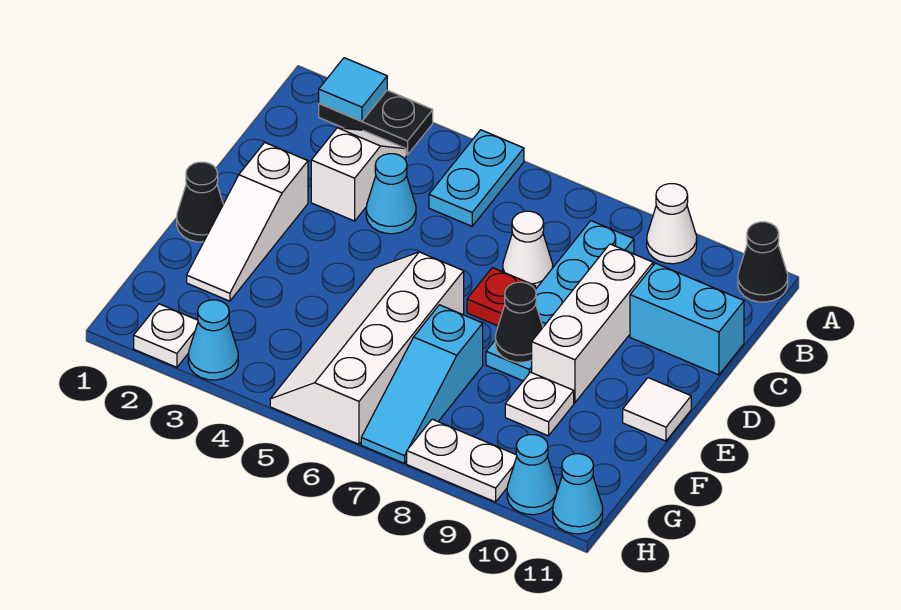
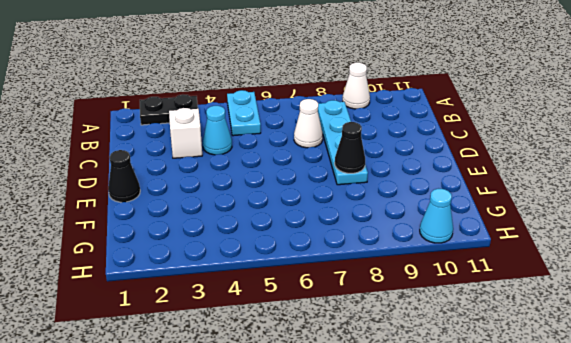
none -> black cone A11 level 1
none -> white brick C9:E9 level 1
none -> cyan brick C10:C11 level 1

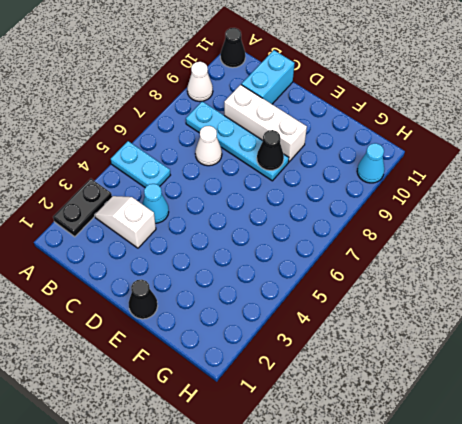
none -> white slope D2:F2 level 1 top D
none -> red plate D7 level 1
none -> white slope E5:H6 level 1 top 6

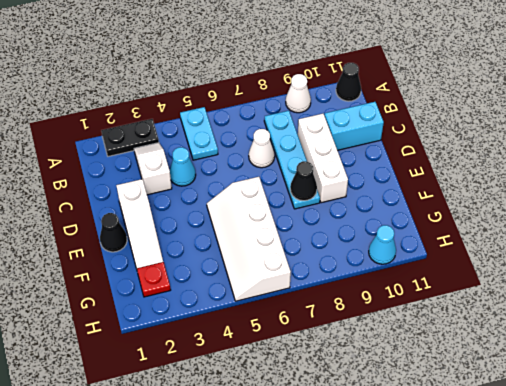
red plate G2 level 1 -> red plate D7 level 1
none -> white tile E11 level 1
none -> cyan slope F7:H7 level 1 top F
none -> white plate F9 level 1

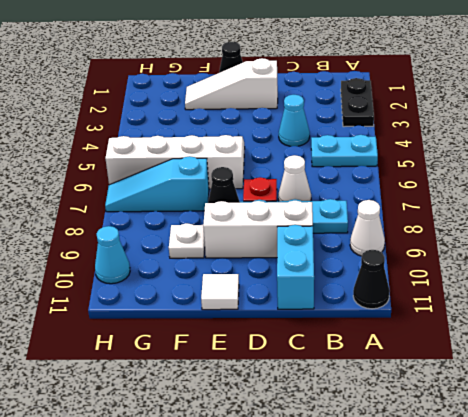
none -> white slope B3:C3 level 1 top C
none -> white plate H2 level 1
none -> cyan cone H3 level 1

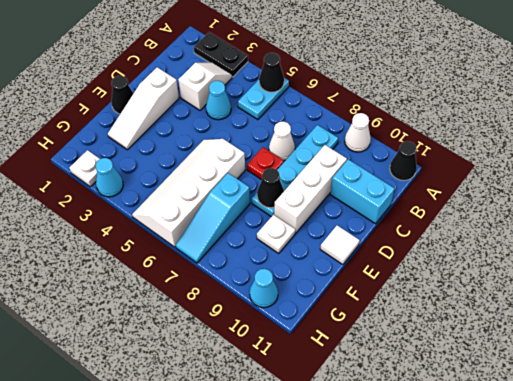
black cone A5 level 2 -> none
none -> white plate H8:H9 level 1
none -> cyan cone H11 level 1
none -> cyan tile A2 level 2

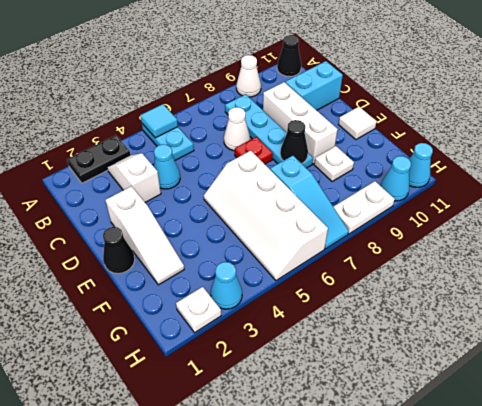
cyan tile A5 level 2 -> cyan tile A2 level 2

